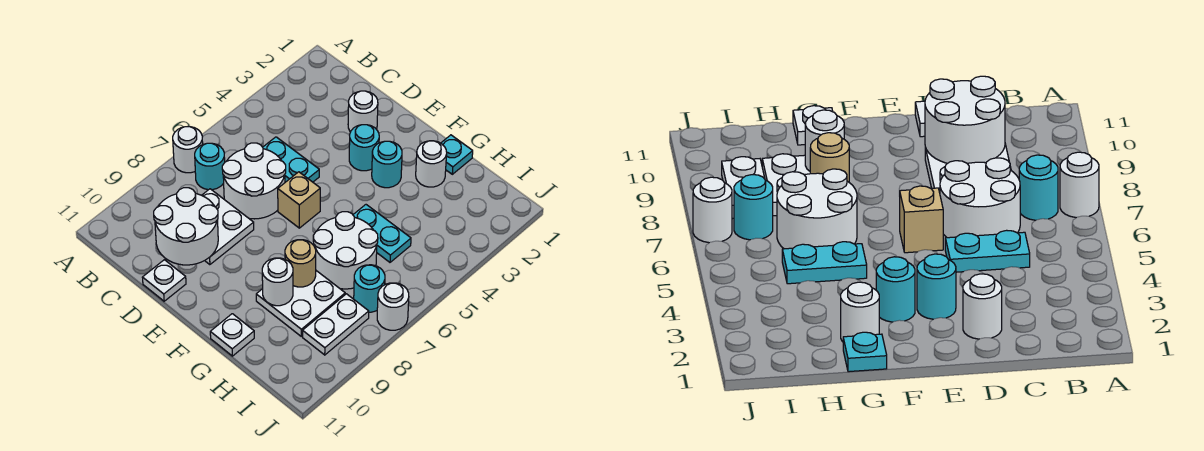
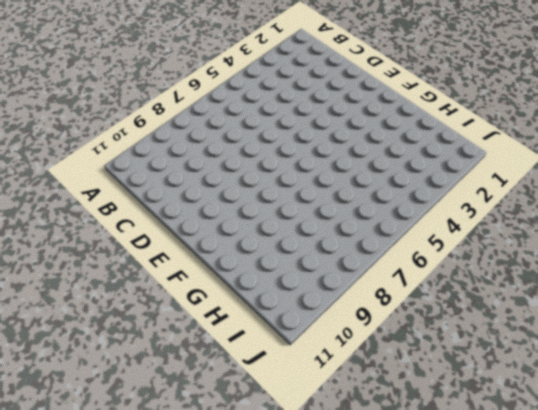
none -> white round brick A7 level 1
none -> cyan round brick B7 level 1
none -> cyan plate C5:D5 level 1

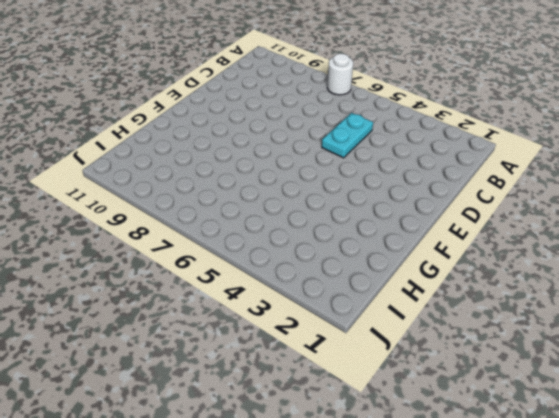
none -> cyan round brick B7 level 1
none -> white round brick C6:D7 level 1
none -> white plate C8:D9 level 1

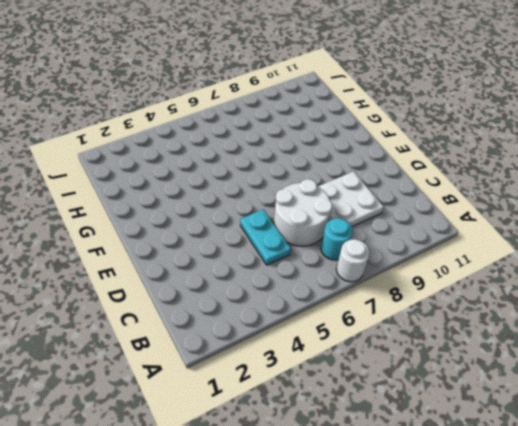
none -> white round brick D2 level 1
none -> white plate D11 level 1
none -> cyan round brick E3 level 1

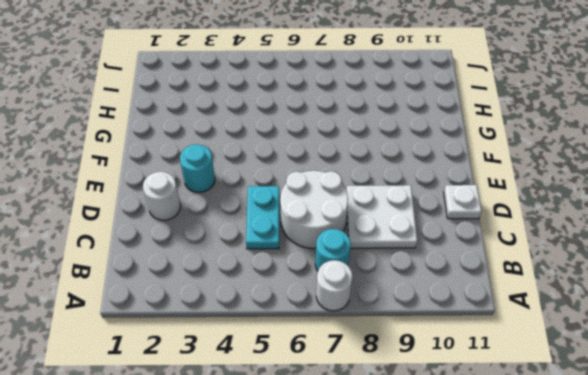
none -> tan brick E6 level 1
none -> cyan round brick F3 level 1
none -> cyan plate G1 level 1

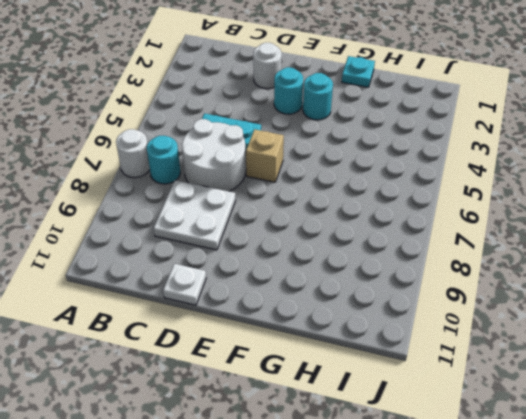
none -> white round brick G2 level 1
none -> cyan plate G5:H5 level 1
none -> white round brick G6:H7 level 1

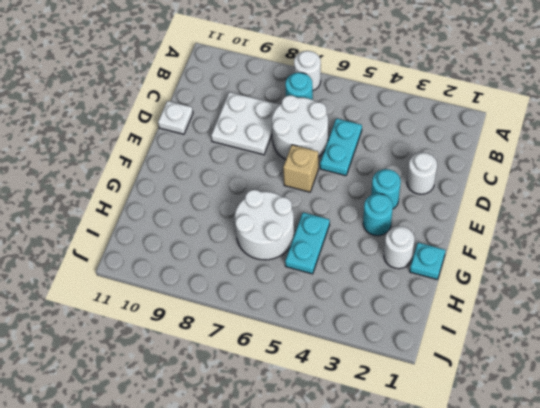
none -> white plate G8:H9 level 1
none -> white plate G11 level 1
none -> cyan round brick I7 level 1

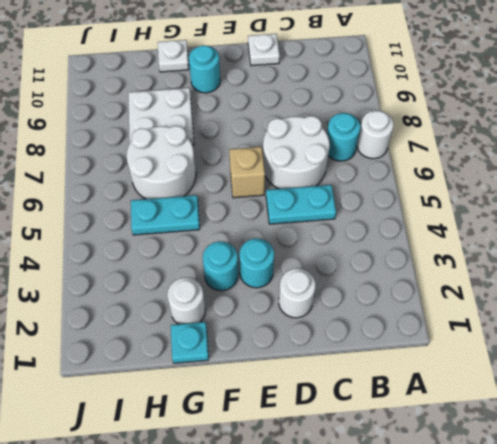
cyan round brick F10 level 1 -> cyan round brick I7 level 1
none -> white plate C8:D9 level 1
none -> white plate I8:I9 level 1
none -> white round brick J7 level 1

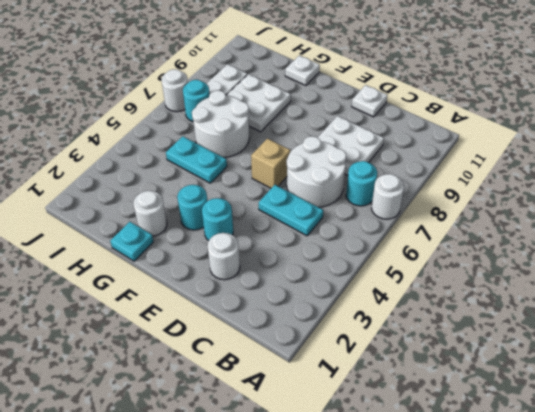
none -> white round brick C9:D10 level 2
none -> tan round brick G8 level 2
none -> white round brick G9 level 2

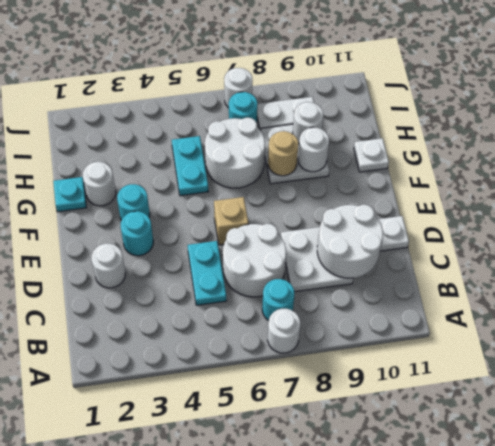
white round brick H9 level 2 -> none

